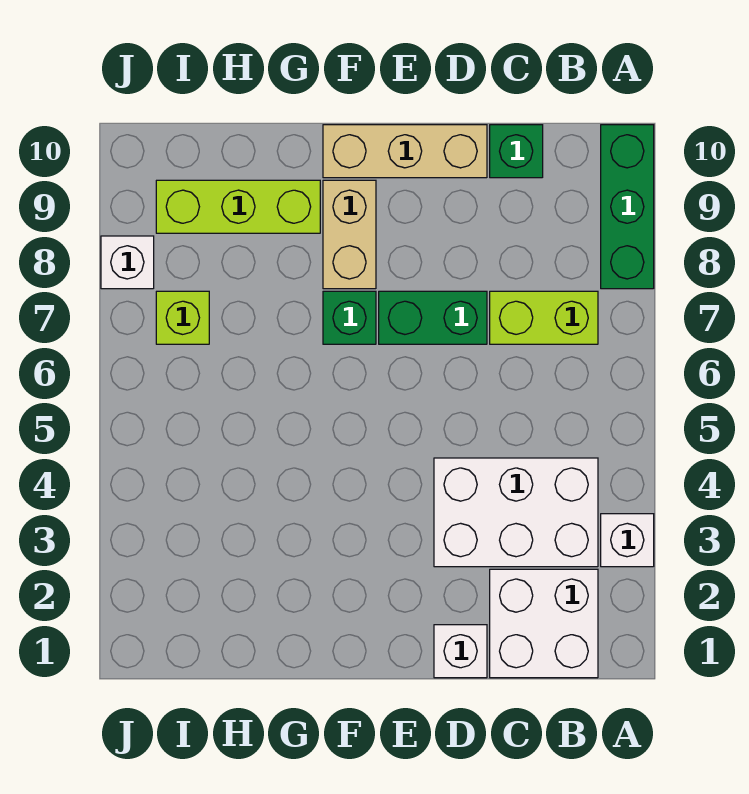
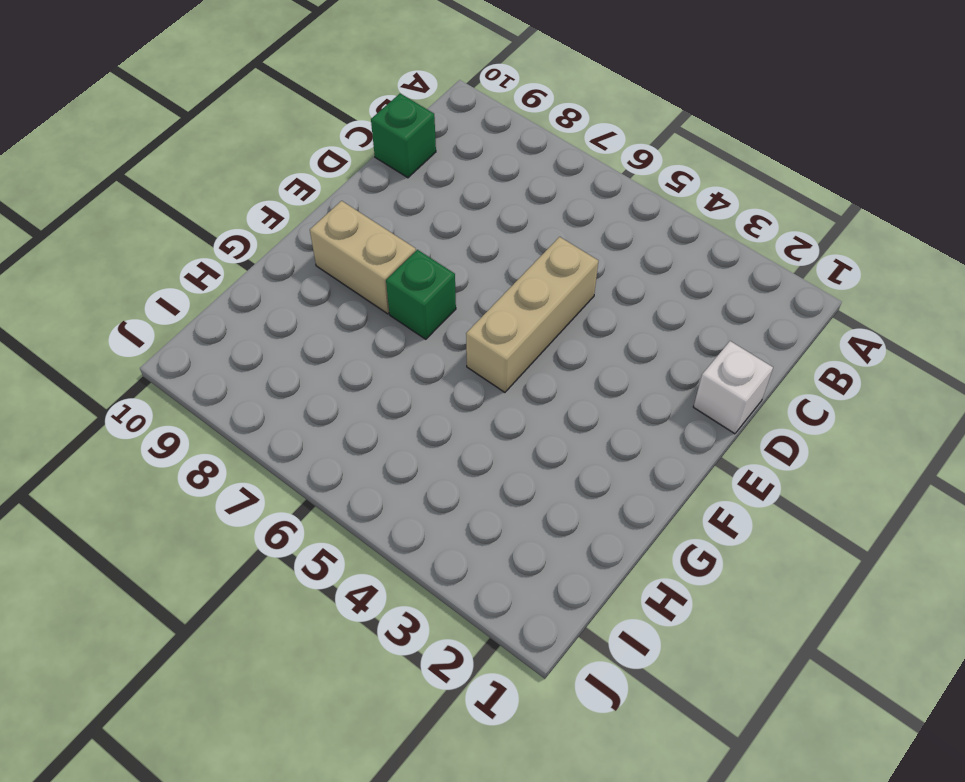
tan brick D5:F5 level 1 -> tan brick D10:F10 level 1
none -> white brick A3 level 1
none -> green brick A8:A10 level 1
none -> white brick B1:C2 level 1

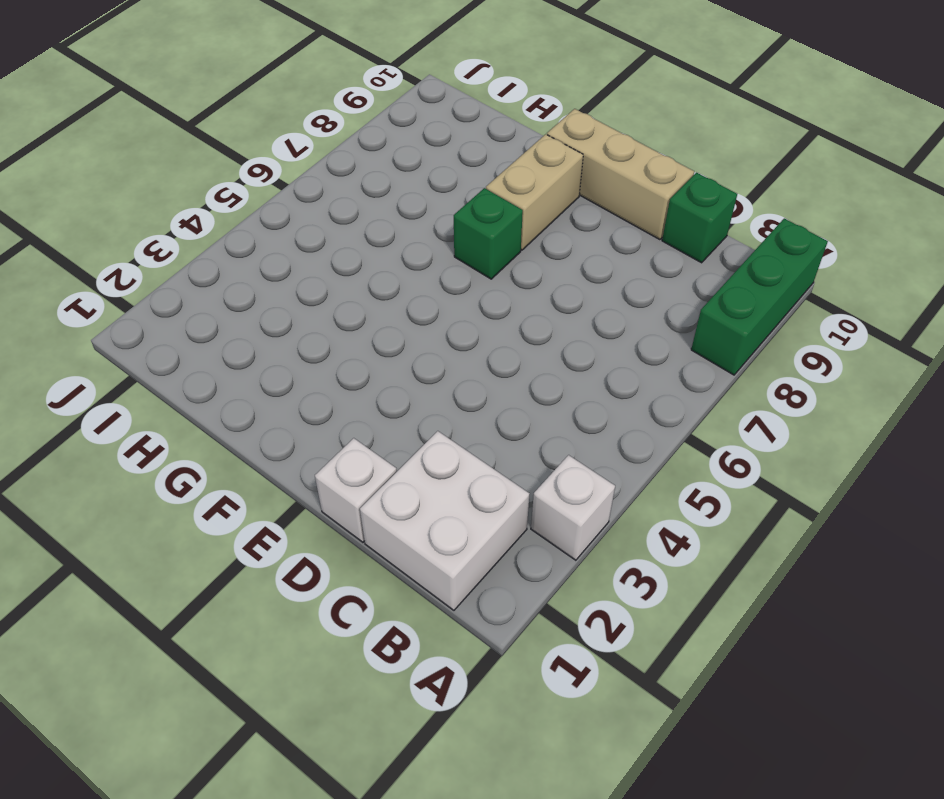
none -> white brick B3:D4 level 1
none -> lime brick B7:C7 level 1
none -> green brick D7:E7 level 1

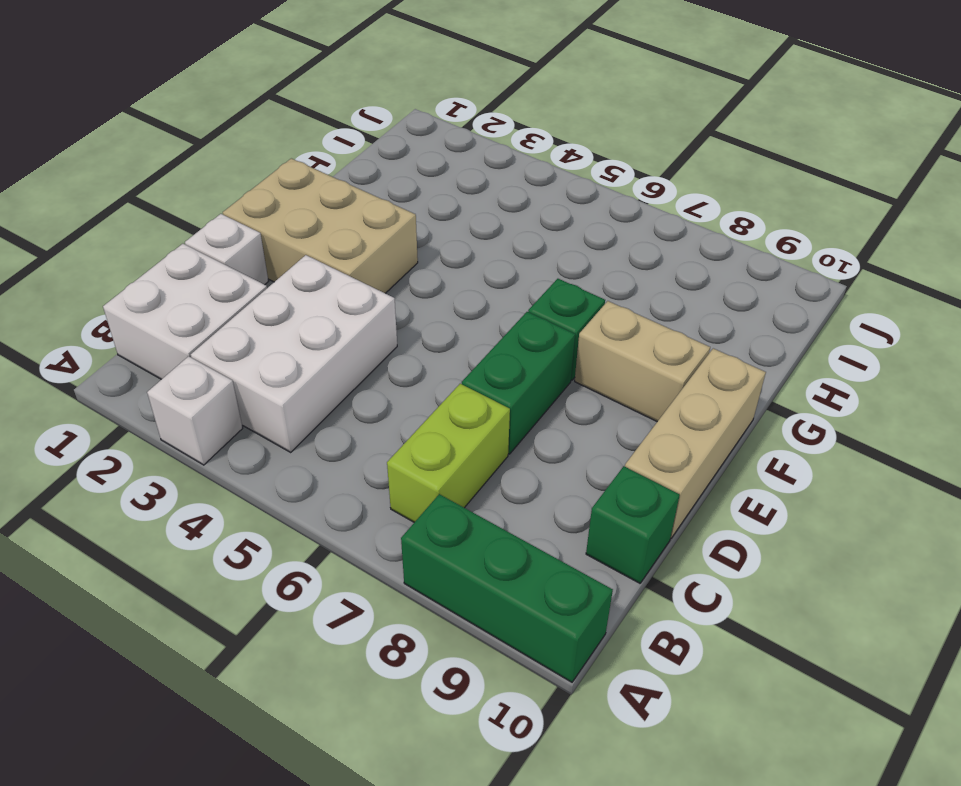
tan brick E1:F3 level 1 -> none
none -> lime brick G9:I9 level 1
none -> lime brick I7 level 1
none -> white brick J8 level 1

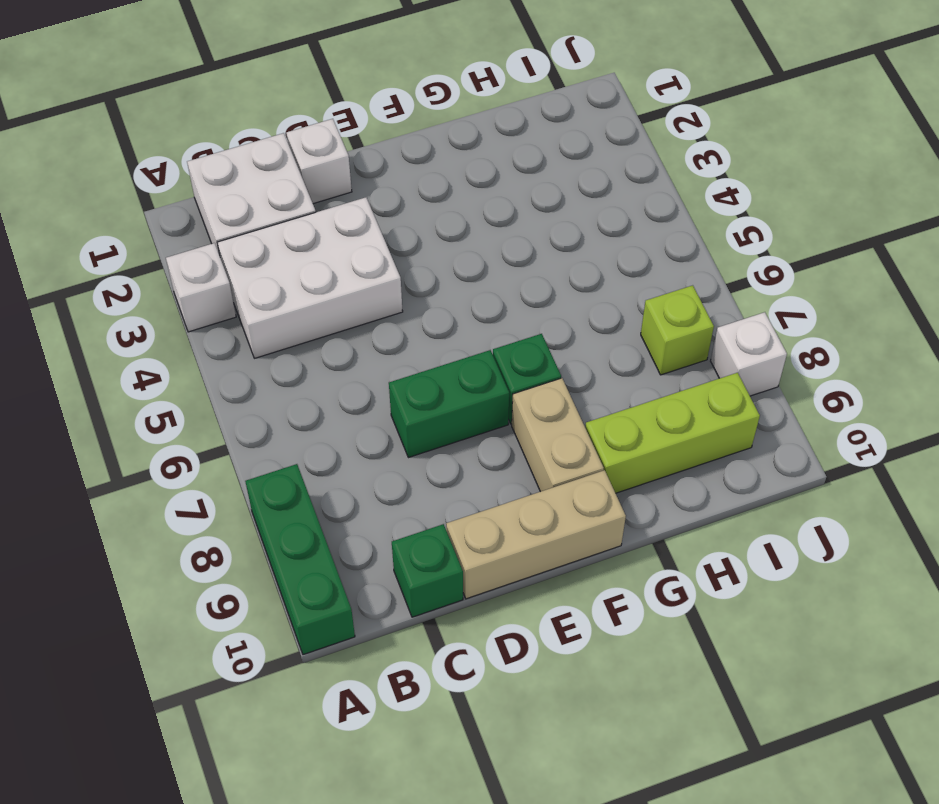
none -> lime brick B7:C7 level 1

